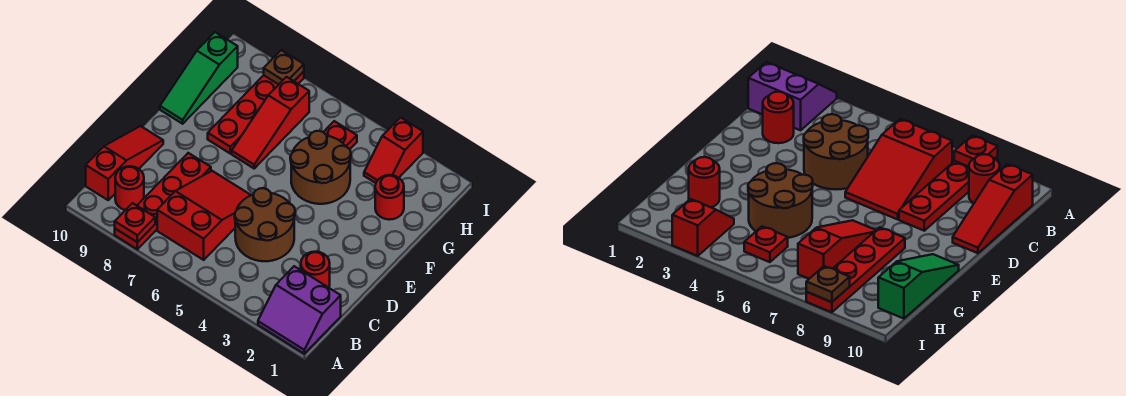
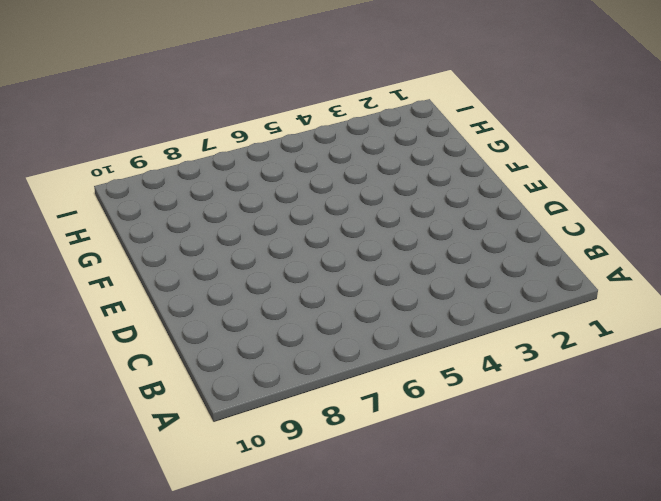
none -> purple slope A1:B2 level 1 top B
none -> red plate A8:D8 level 1
none -> red slope B6:D7 level 1 top B

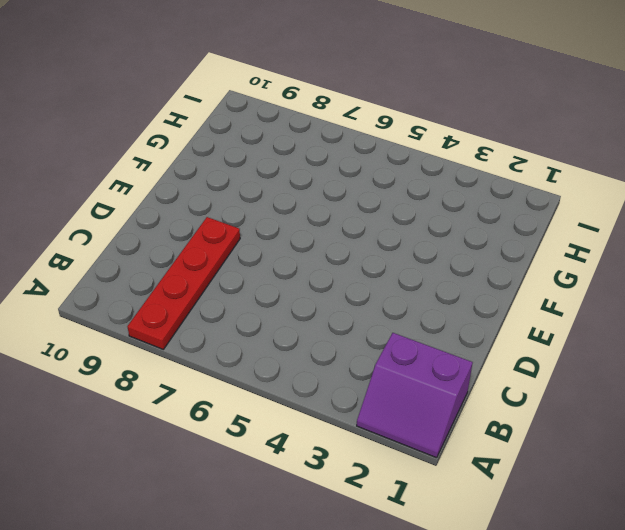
none -> red slope B6:D7 level 1 top B
none -> red round brick B9 level 1
none -> red slope B10:D10 level 1 top B

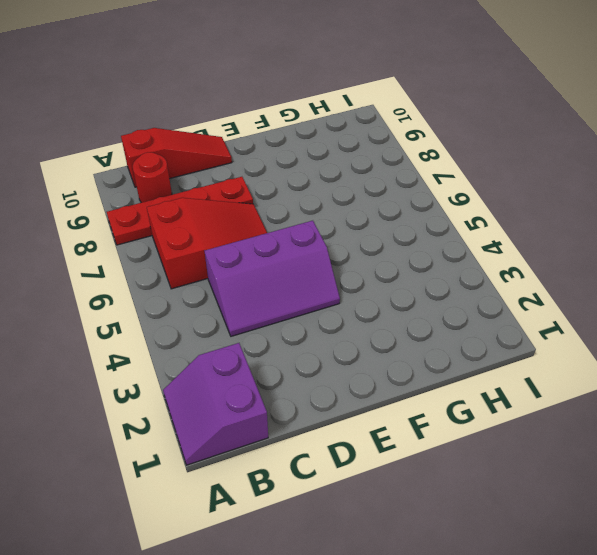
purple slope C4:E5 level 1 top 5 -> brown round brick C4:D5 level 1
none -> red round brick C2 level 1
none -> brown round brick F4:G5 level 1
none -> red slope F7:H7 level 1 top H

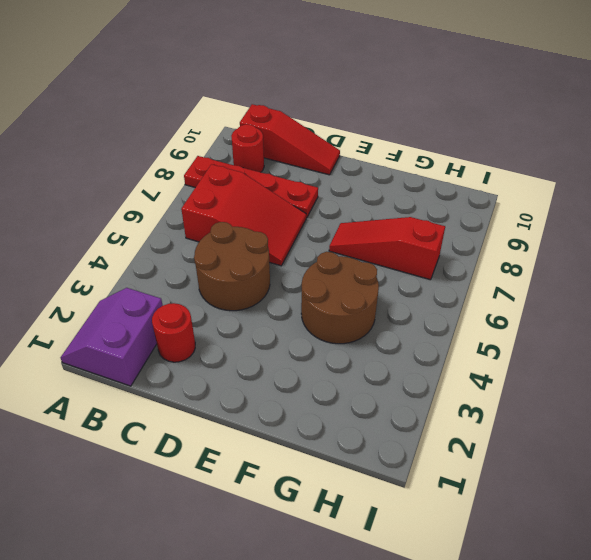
none -> red plate F8:I8 level 1
none -> green slope F10:H10 level 1 top H
none -> red round brick G2 level 1

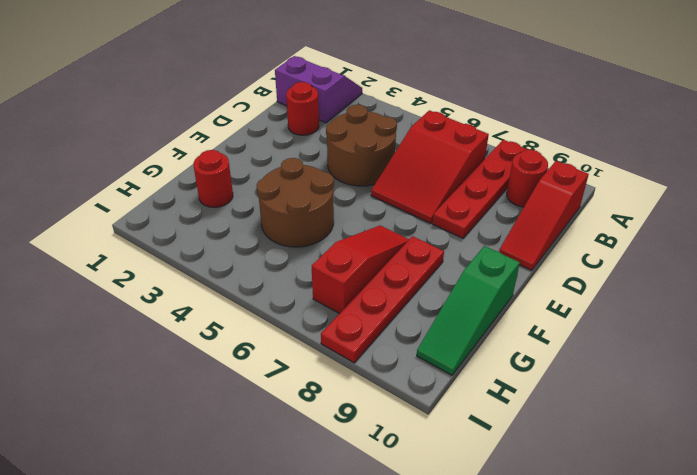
green slope F10:H10 level 1 top F -> green slope F10:H10 level 1 top H
none -> red slope H3:I3 level 1 top I
none -> red plate H5 level 1
none -> red plate A8 level 2

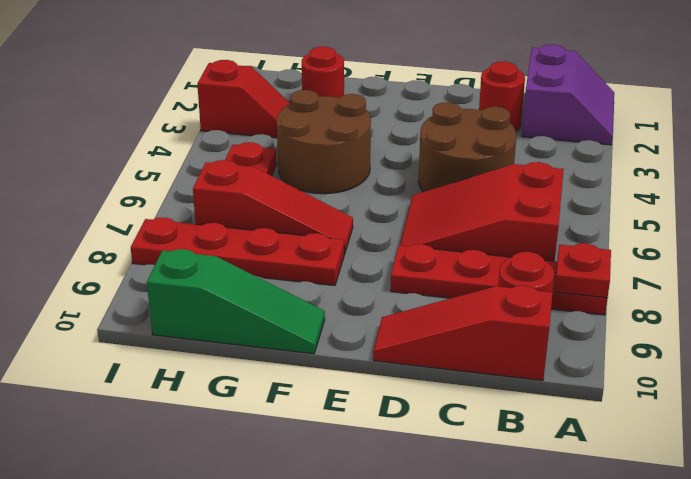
none -> brown plate I8 level 2

